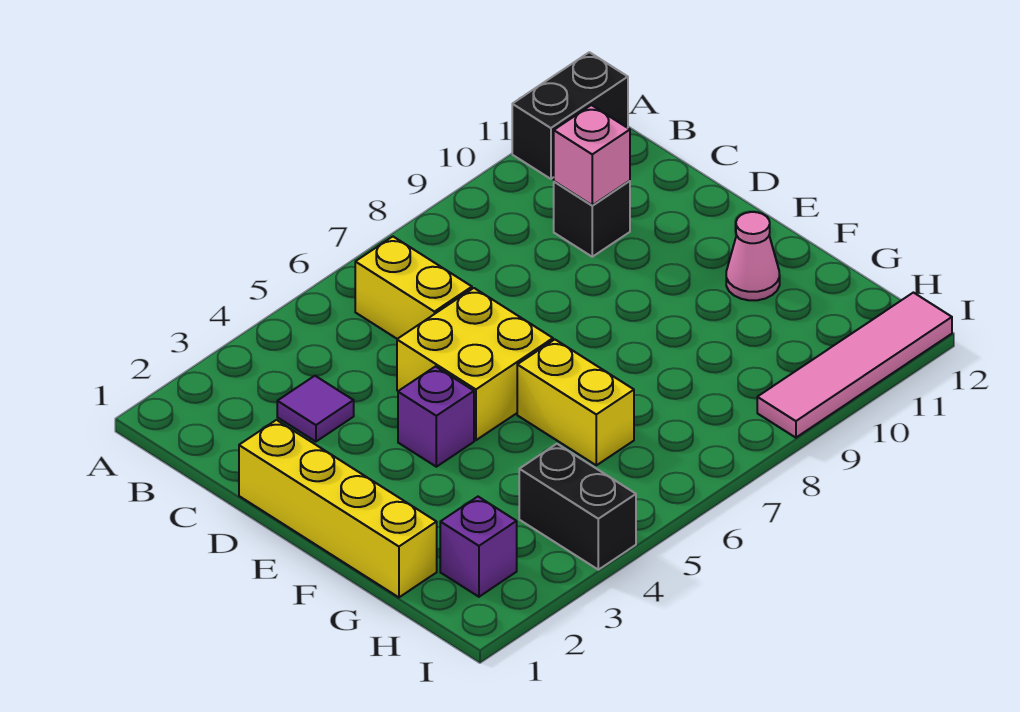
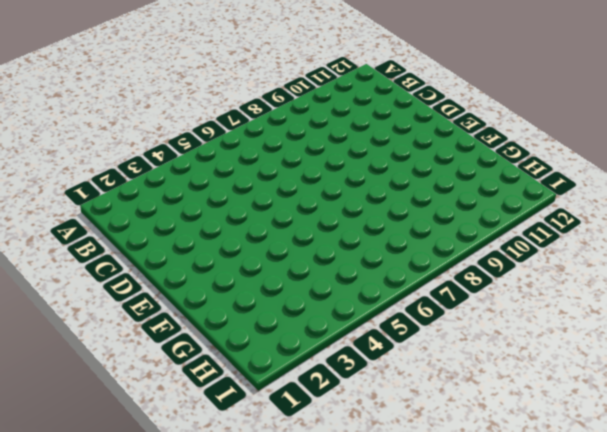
none -> black brick A11:A12 level 1
none -> yellow brick B6:C6 level 1
none -> purple tile C3 level 1

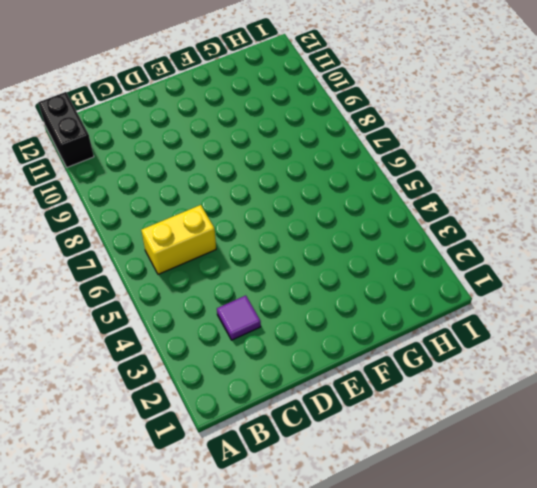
none -> black brick C10 level 1
none -> yellow brick D1:G1 level 1
none -> yellow brick D5:E6 level 1

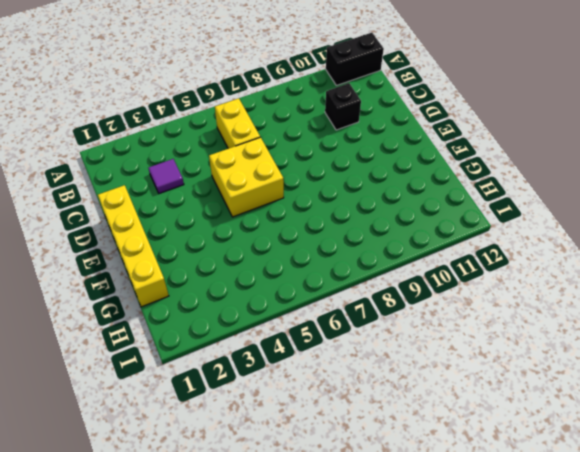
none -> purple brick E4 level 1
none -> yellow brick F6:G6 level 1
none -> pink cone F11 level 1

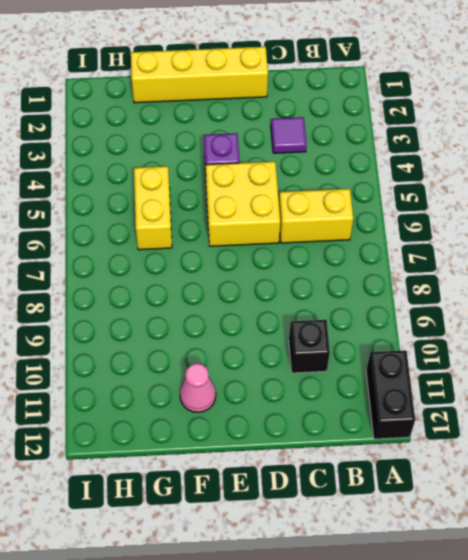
yellow brick G5:G6 level 1 -> yellow brick F6:G6 level 1
none -> purple brick H2 level 1
none -> black brick H4:I4 level 1
none -> pink tile I9:I12 level 1

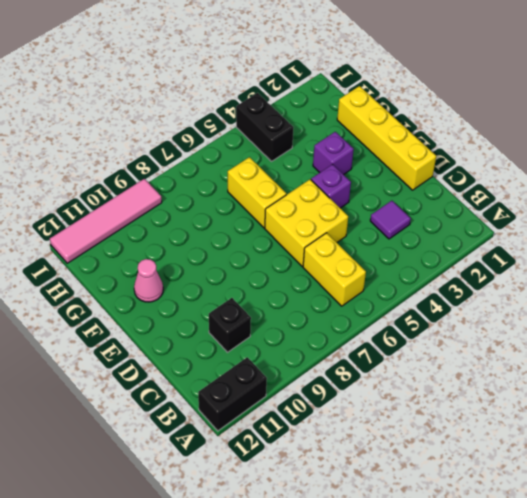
purple brick F3 level 1 -> purple brick H2 level 1
none -> pink brick C10 level 2

